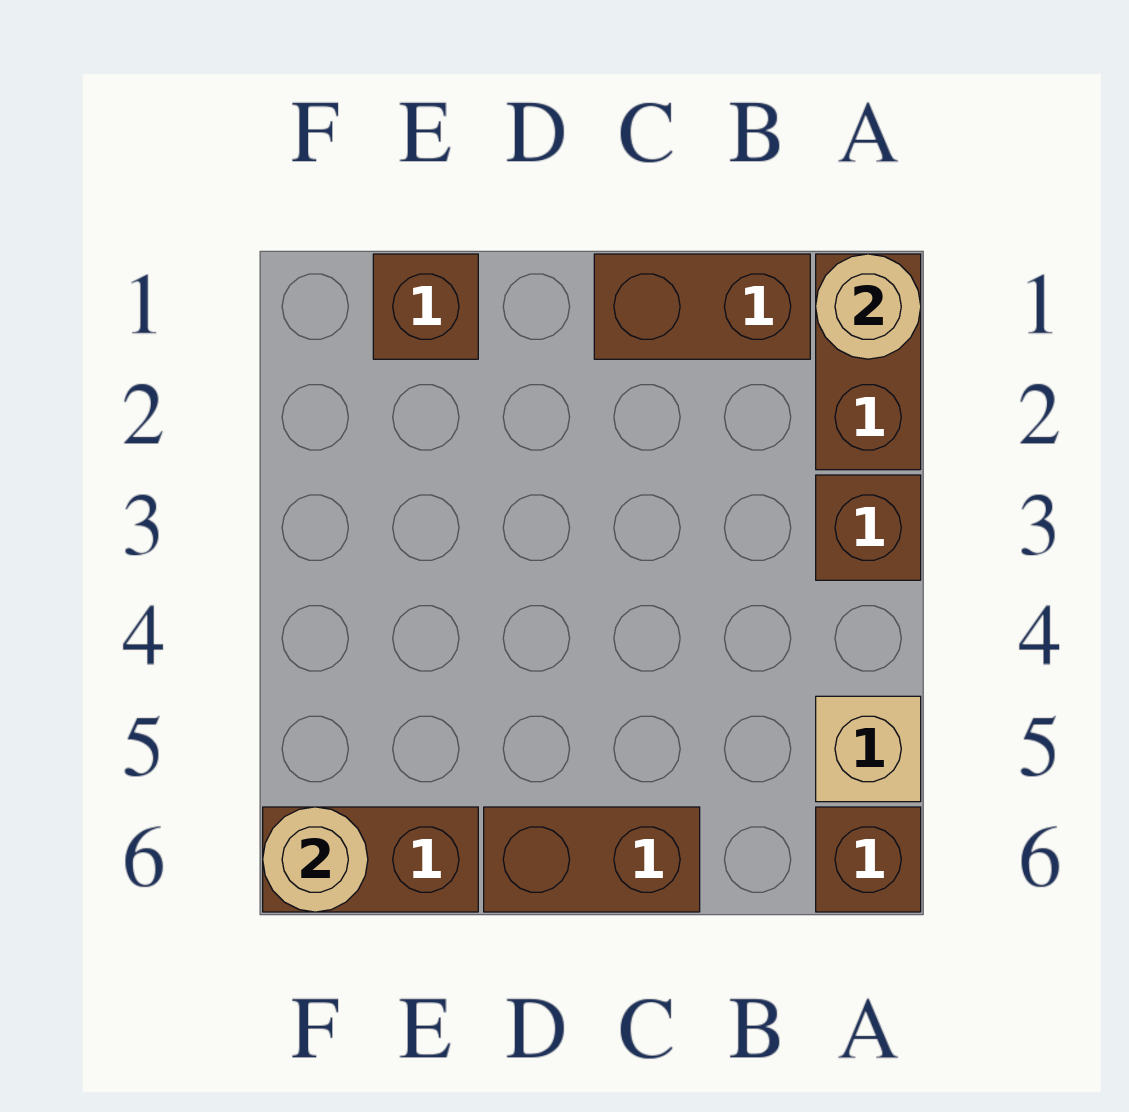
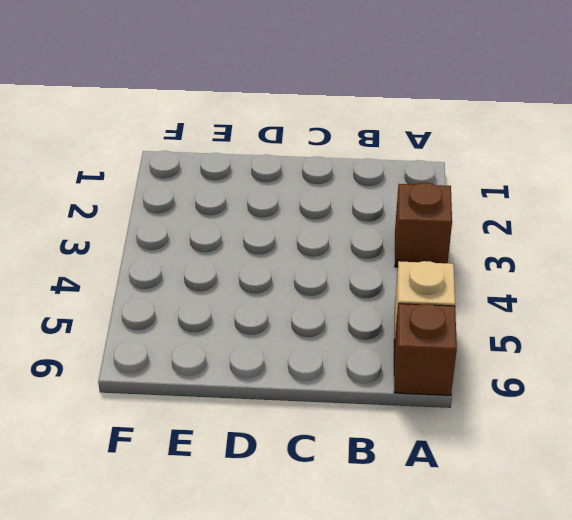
none -> brown brick A1:A2 level 1
none -> brown brick B1:C1 level 1

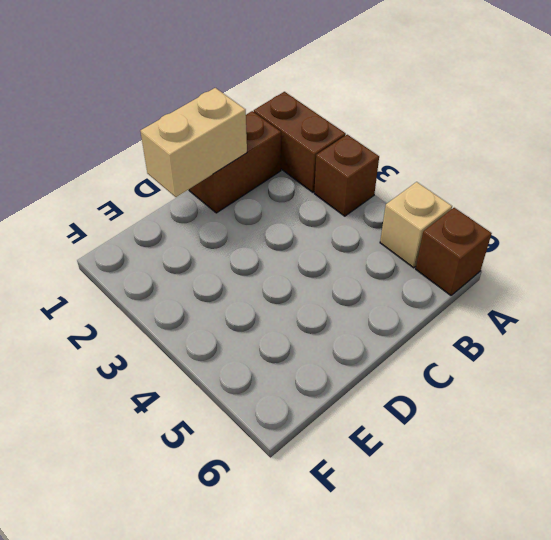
tan brick C1:D1 level 2 -> none
none -> brown brick C6:D6 level 1
none -> brown brick E1 level 1

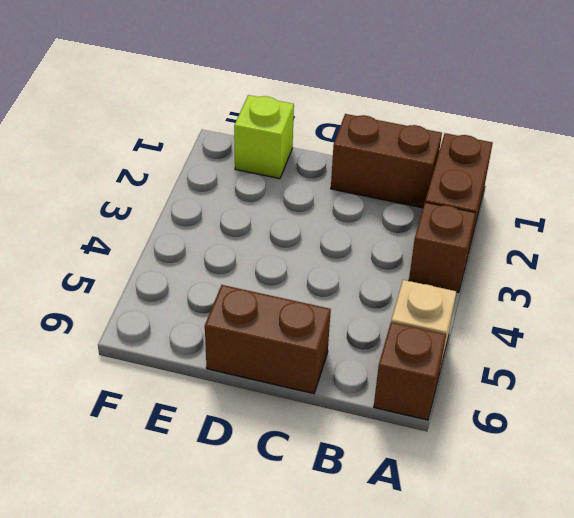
lime brick E1 level 1 -> brown brick E1 level 1
none -> brown brick E6:F6 level 1
none -> tan round brick A1 level 2

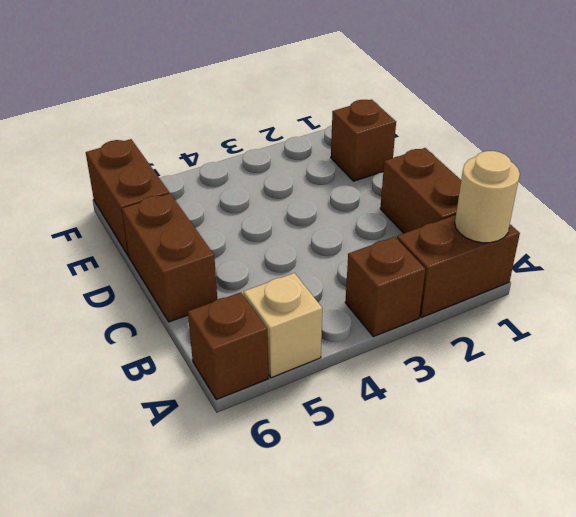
none -> tan round brick F6 level 2

